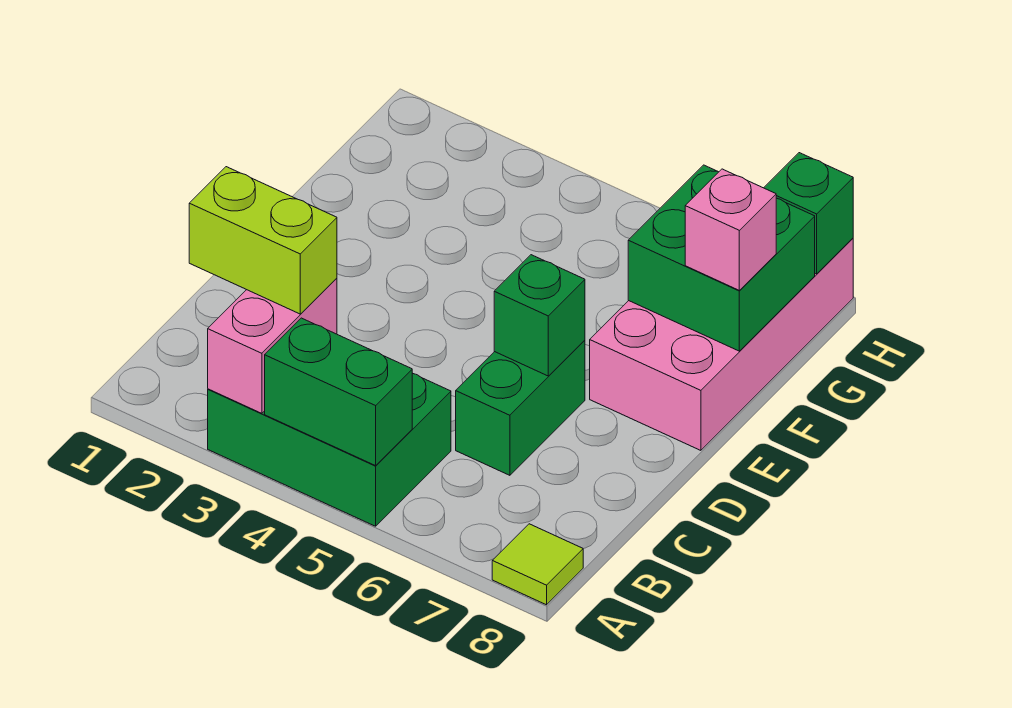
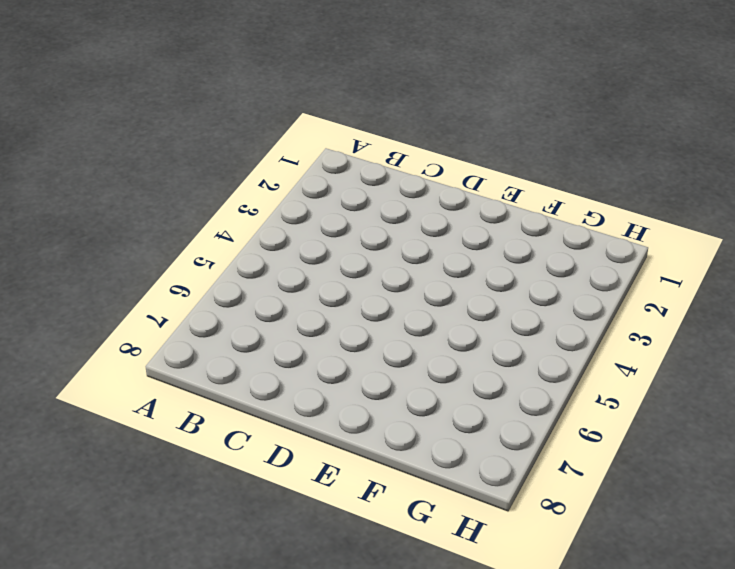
none -> green brick A3:B5 level 1
none -> lime tile A8 level 1

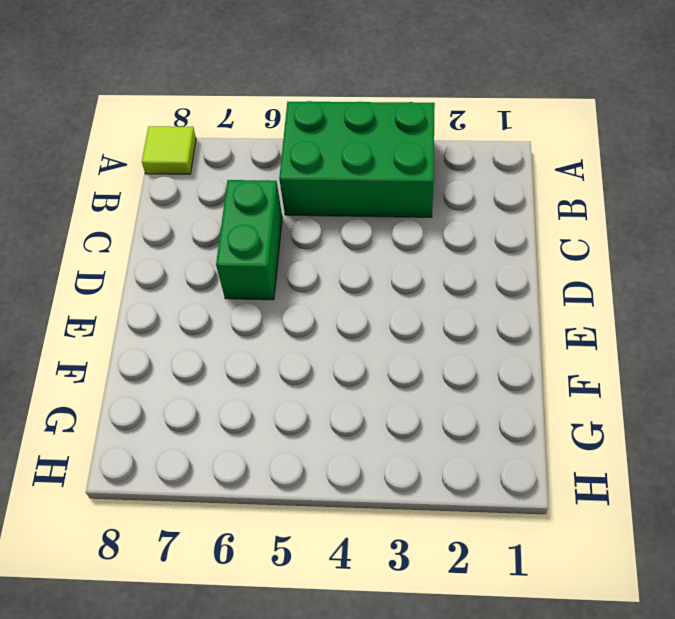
none -> pink brick E7:H8 level 1
none -> pink brick A3:B3 level 2

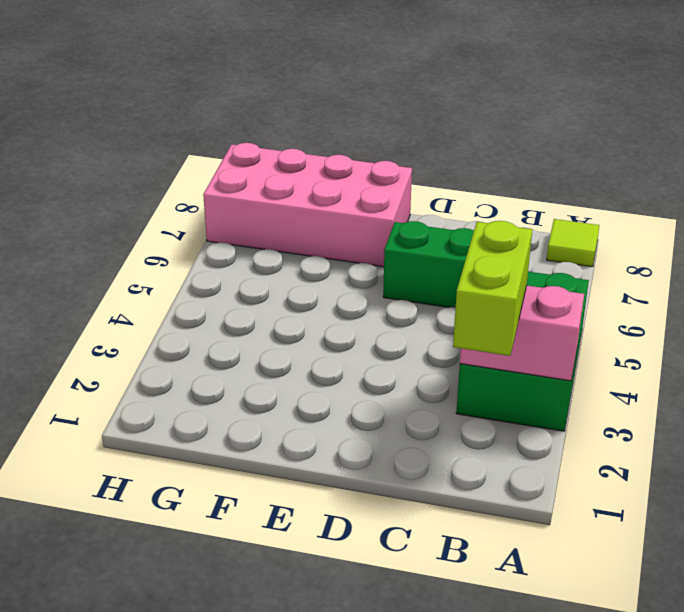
none -> green brick A4:A5 level 2
none -> green brick D6 level 2

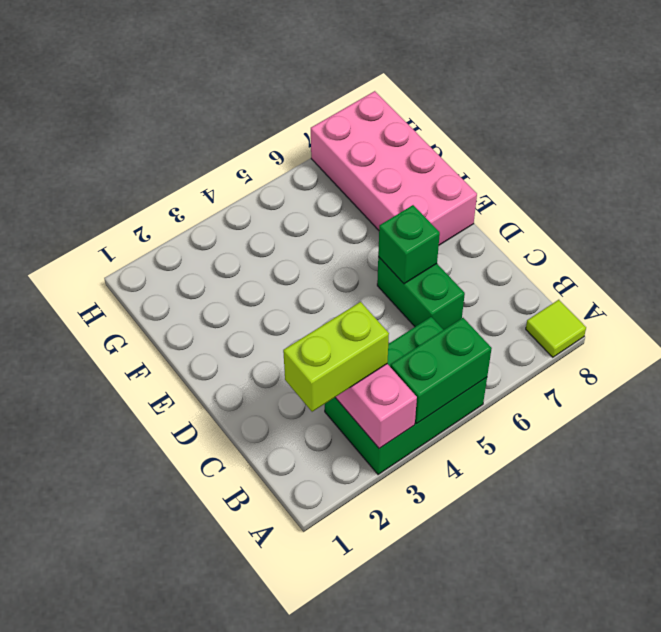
none -> green brick F7:G8 level 2
none -> green brick H8 level 2

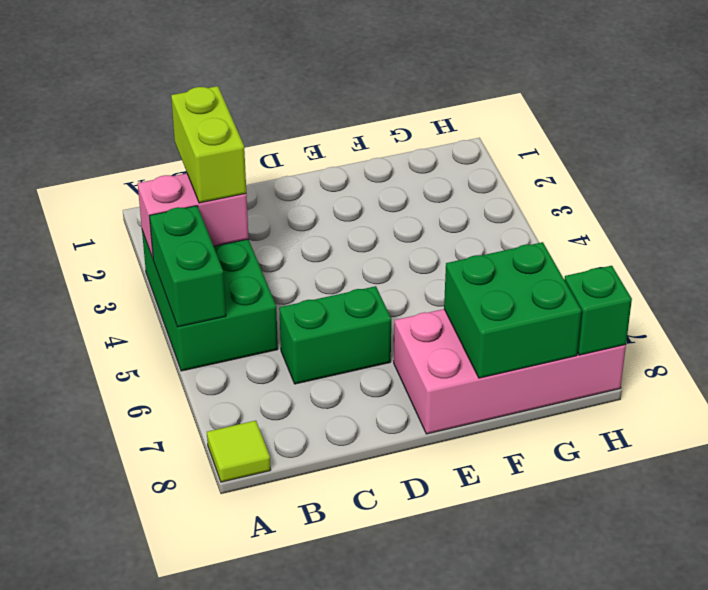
none -> green brick D6 level 2
none -> pink brick F8 level 3

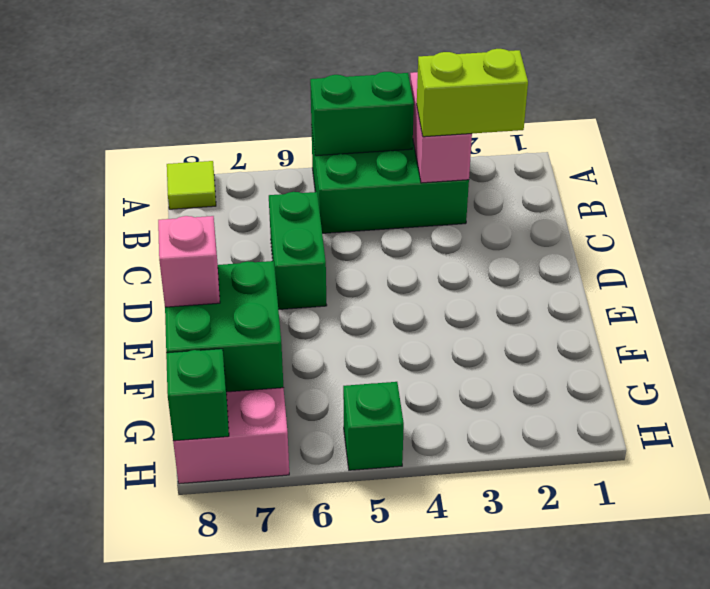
green brick H5 level 1 -> green brick D6 level 2

